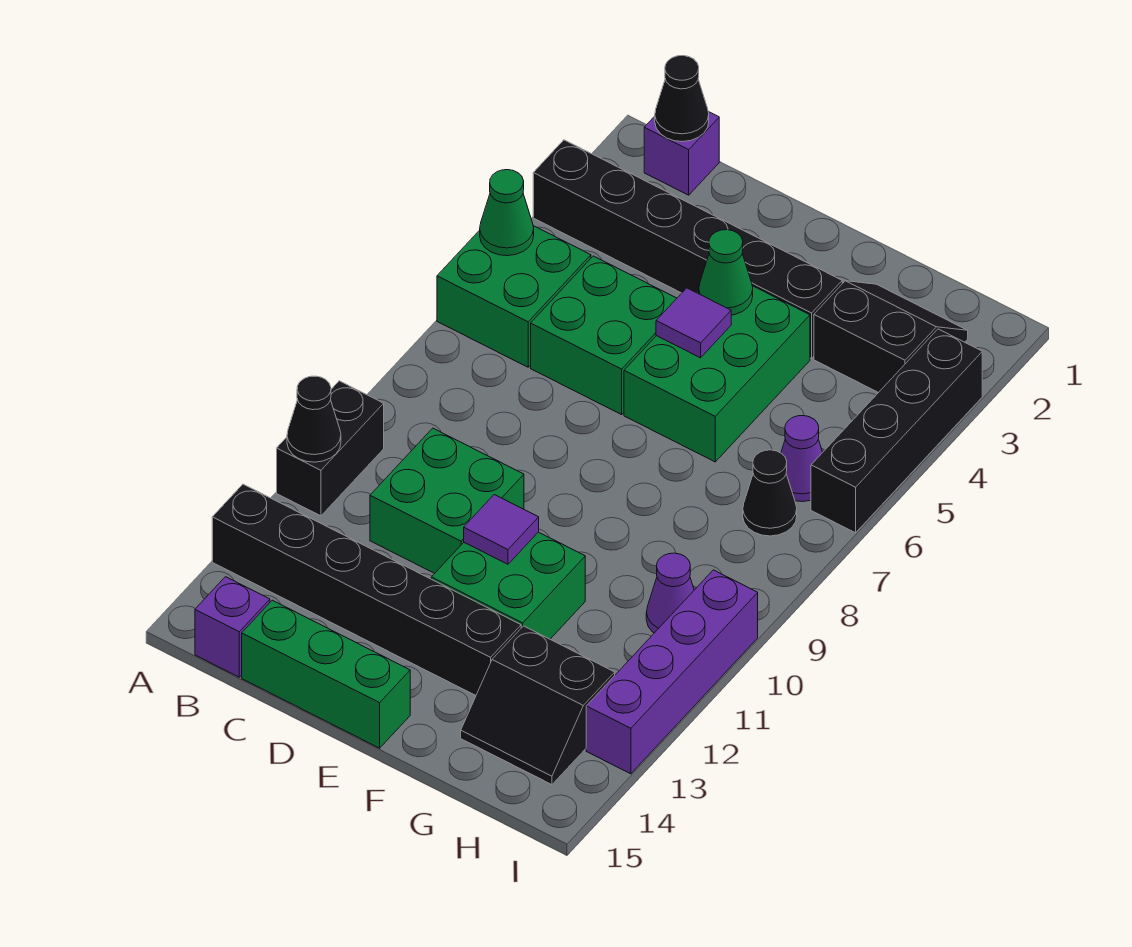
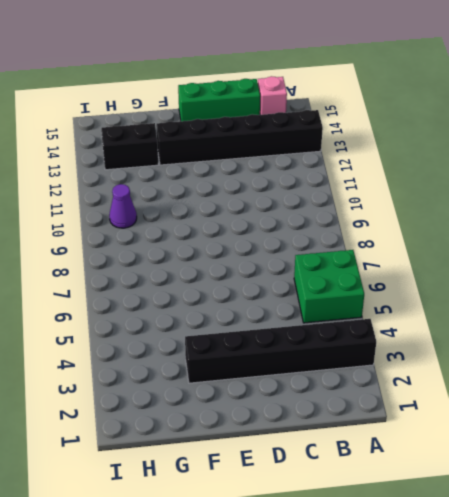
pink brick B15 level 1 -> purple brick B15 level 1
none -> black brick A10:A11 level 1
none -> purple brick B1 level 1
none -> green brick C5:D6 level 1

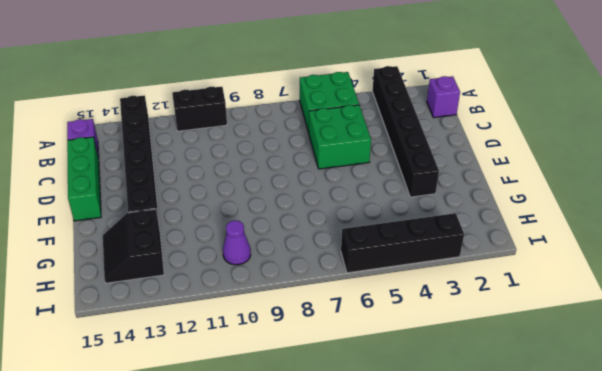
none -> green brick C10:D11 level 1
none -> green brick E4:F6 level 1
none -> green brick E11:F12 level 1

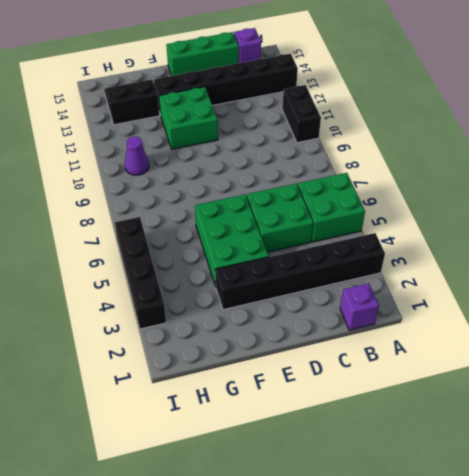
none -> green brick C10:D11 level 1
none -> black slope G2:H3 level 1 top 3
none -> purple cone H6 level 1

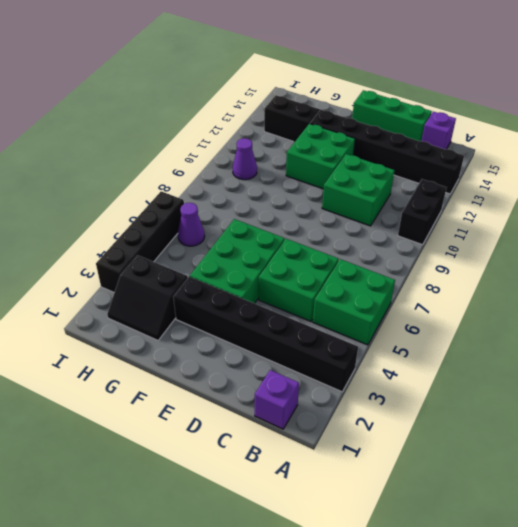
none -> black cone H7 level 1
none -> purple brick I10:I13 level 1
none -> green cone A5 level 2

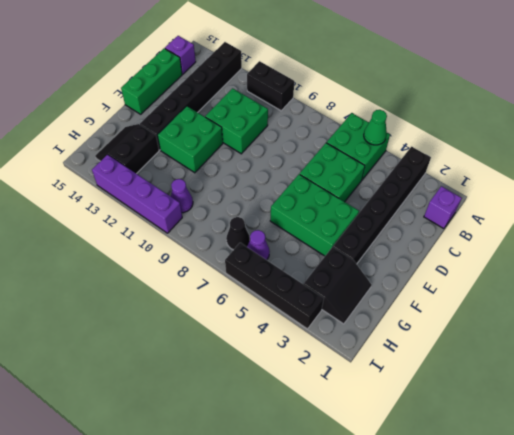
none -> black cone A11 level 2
none -> black cone B1 level 2
none -> green cone E4 level 2

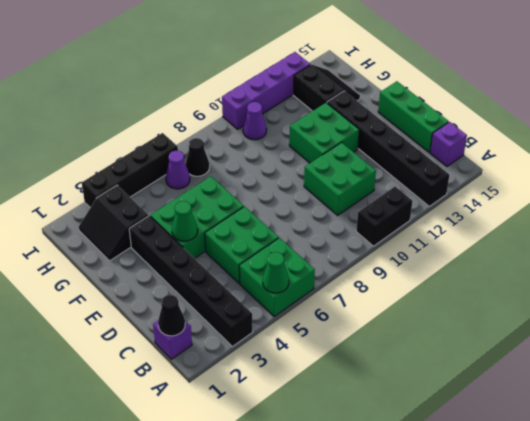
none -> black cone A11 level 2
none -> purple tile E5 level 2
none -> purple tile E11 level 2

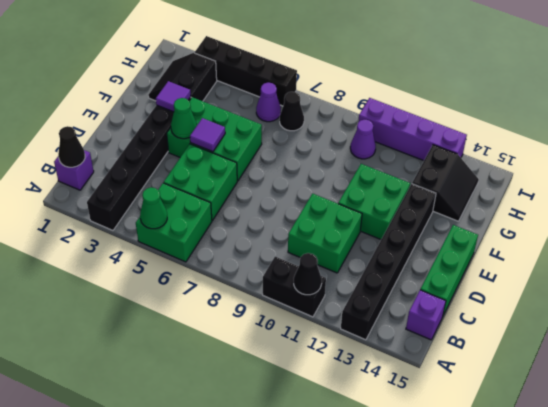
purple tile F3 level 2 -> purple tile E11 level 2

